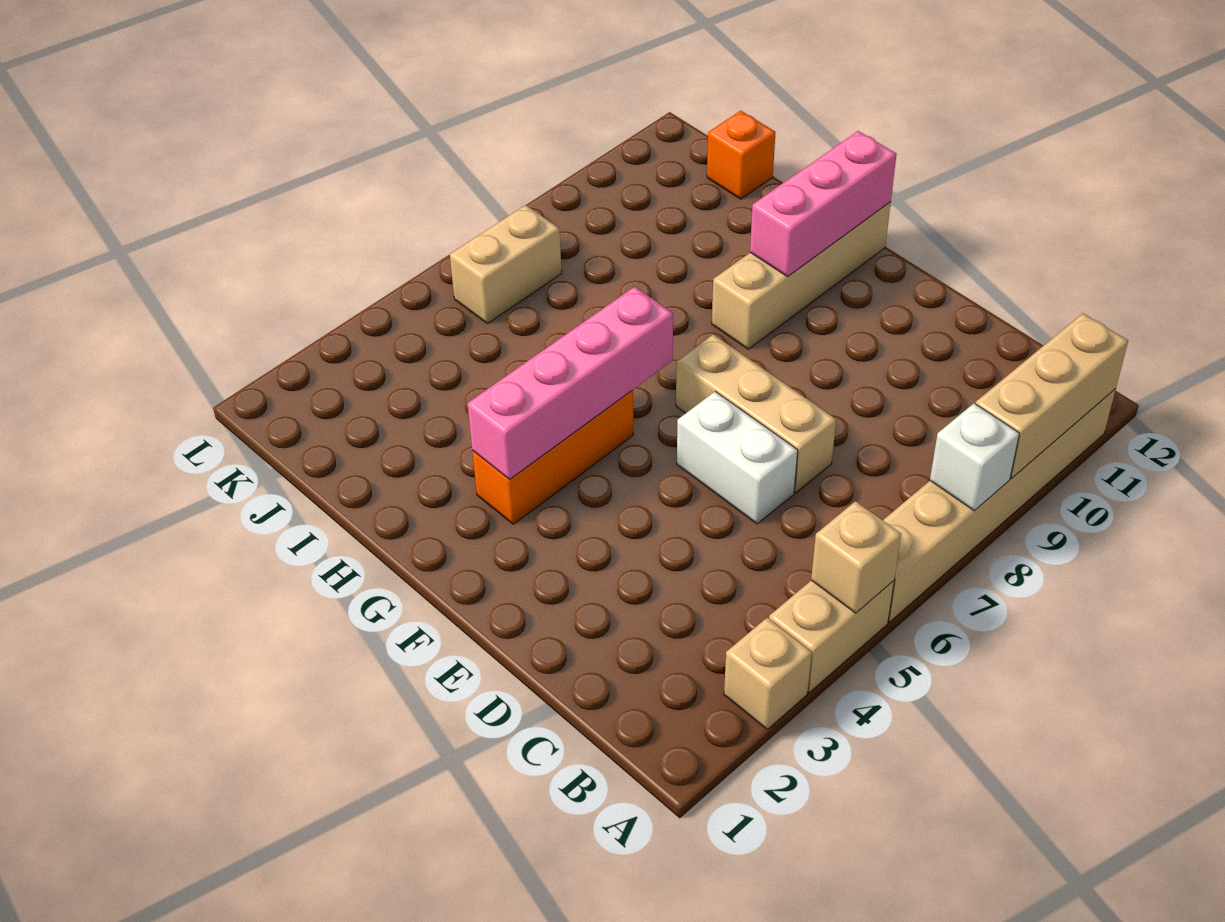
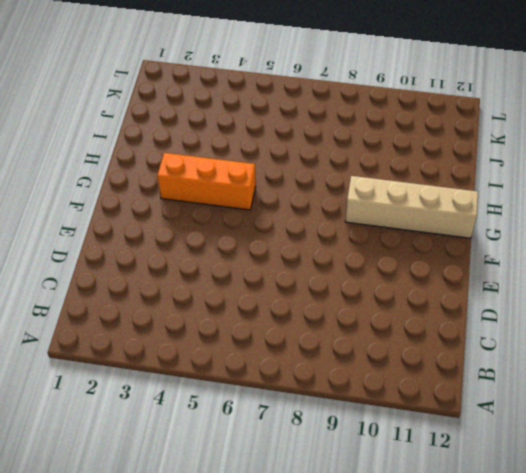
none -> tan brick A3 level 1
none -> tan brick A4:A5 level 1
none -> tan brick A6:A11 level 1

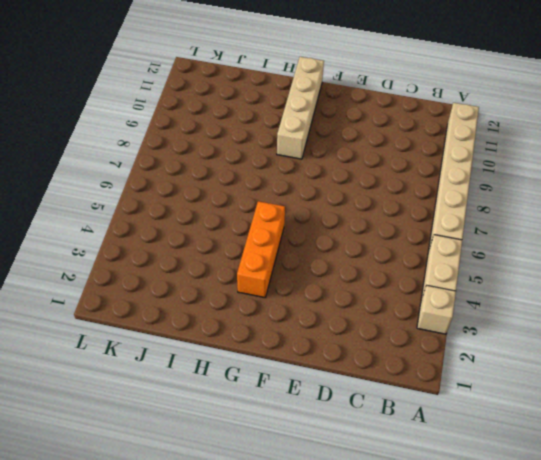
none -> white brick D6:E6 level 1
none -> tan brick D7:F7 level 1
none -> orange brick J12 level 1

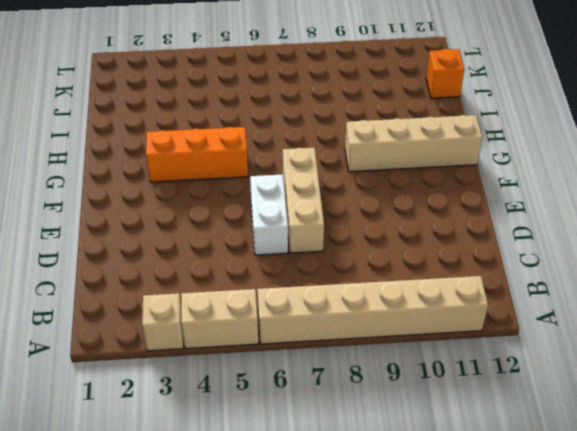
none -> tan brick K6:K7 level 1
none -> tan brick A5 level 2
none -> white brick A8 level 2

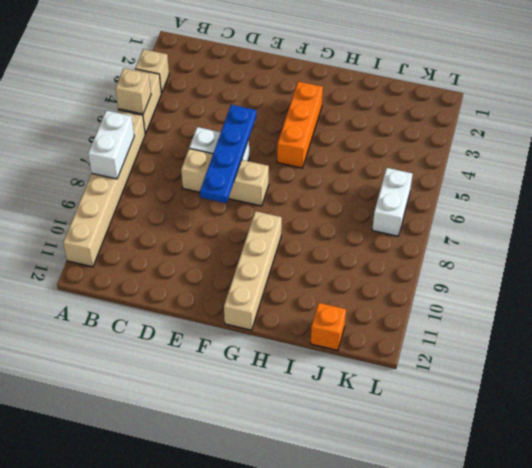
white brick A7:A8 level 2 -> white brick A8 level 2
blue plate E5:E8 level 2 -> none
white brick K6:K7 level 1 -> tan brick K6:K7 level 1
none -> tan brick A9:A11 level 2
none -> pink brick G3:G6 level 2
none -> pink brick G10:G12 level 2

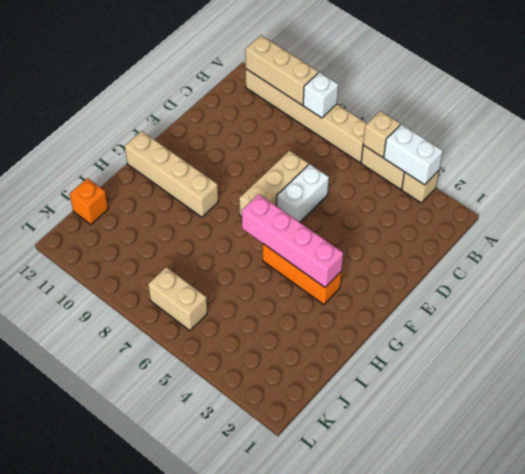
white brick A3:A4 level 2 -> none
none -> pink brick G10:G12 level 2

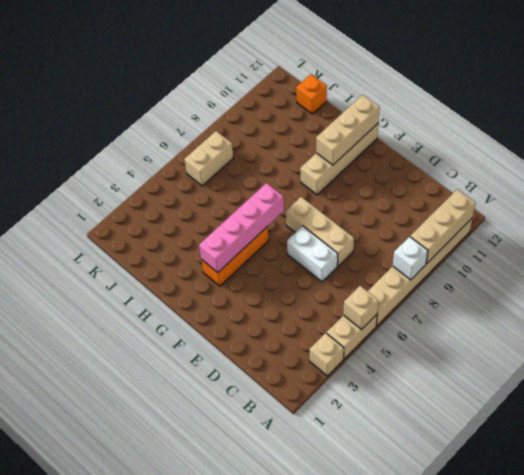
tan brick G10:G12 level 2 -> pink brick G10:G12 level 2

